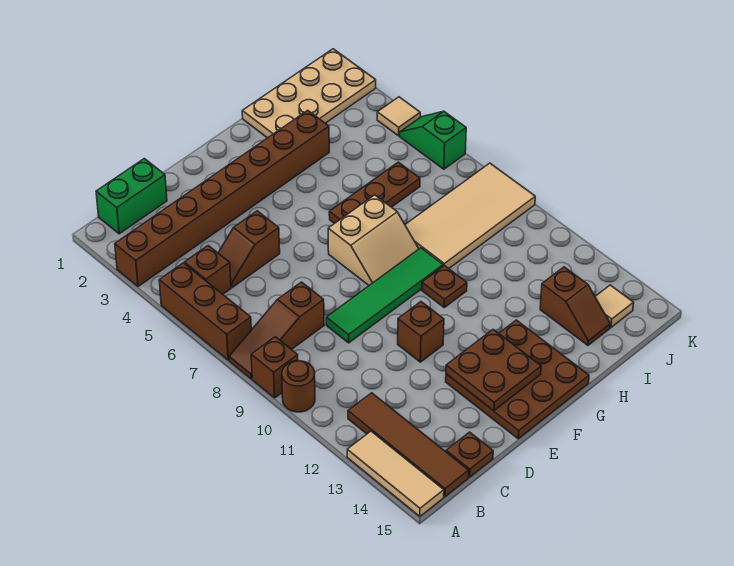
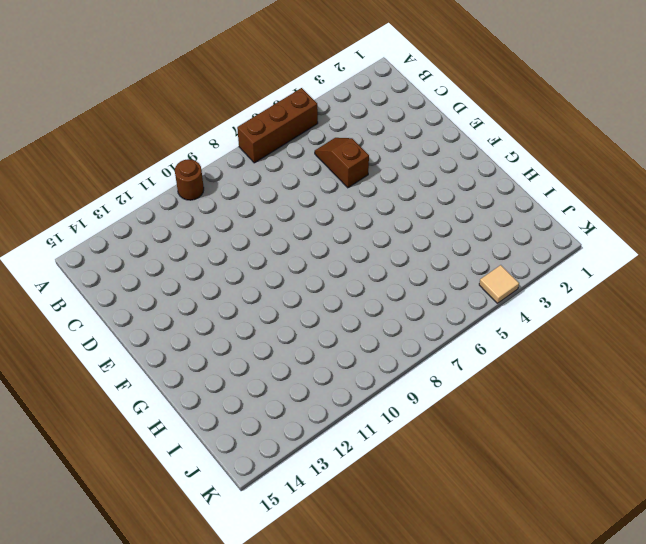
none -> brown brick A3:H3 level 1
none -> brown slope A8:C8 level 1 top C
none -> brown brick A9 level 1

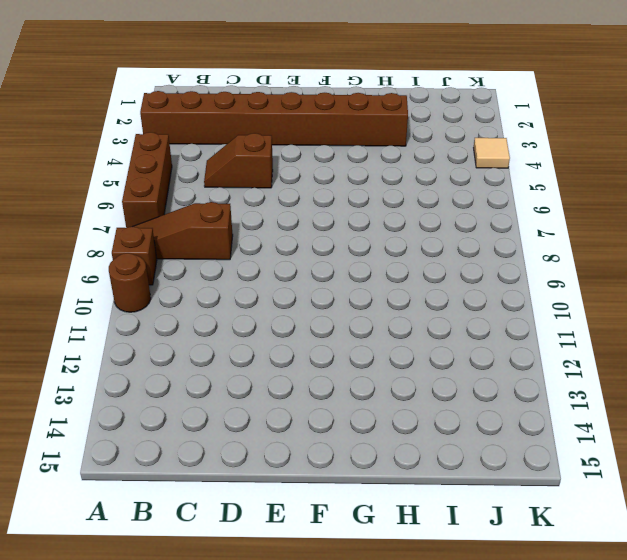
none -> tan tile A13:A15 level 1
none -> green brick B1:C1 level 1
none -> brown brick B5 level 1

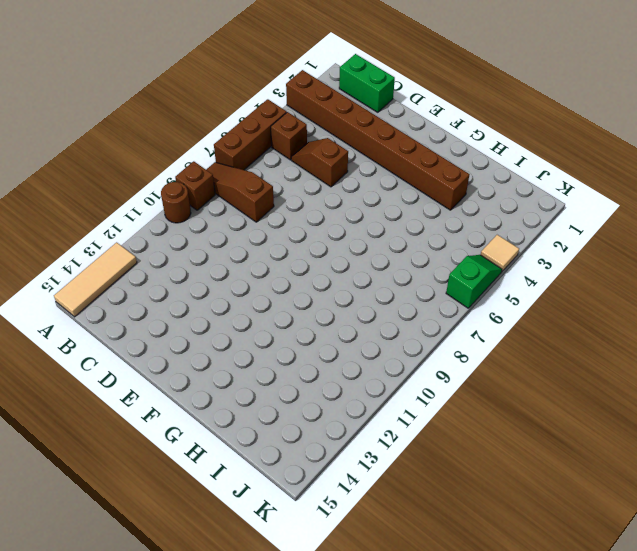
none -> brown tile B12:B15 level 1
none -> brown plate C15 level 1
none -> green tile D9:G9 level 1

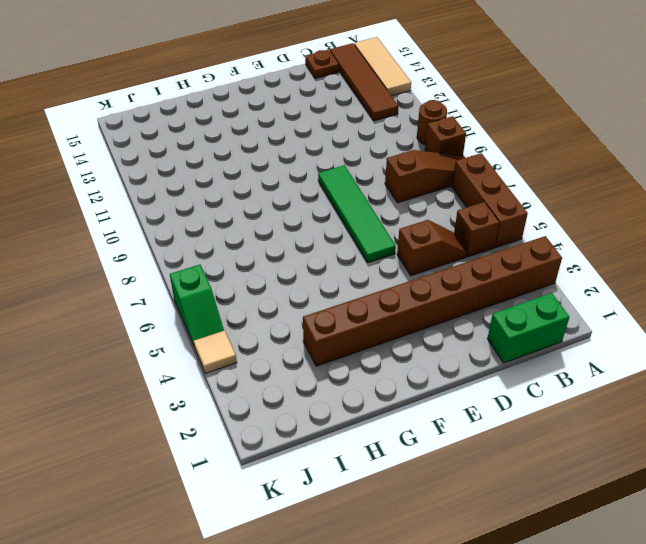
green tile E6:E9 level 1 -> green tile D9:G9 level 1
none -> brown brick E11 level 1
none -> brown plate E13:G15 level 1
none -> tan slope F7:G8 level 1 top 7

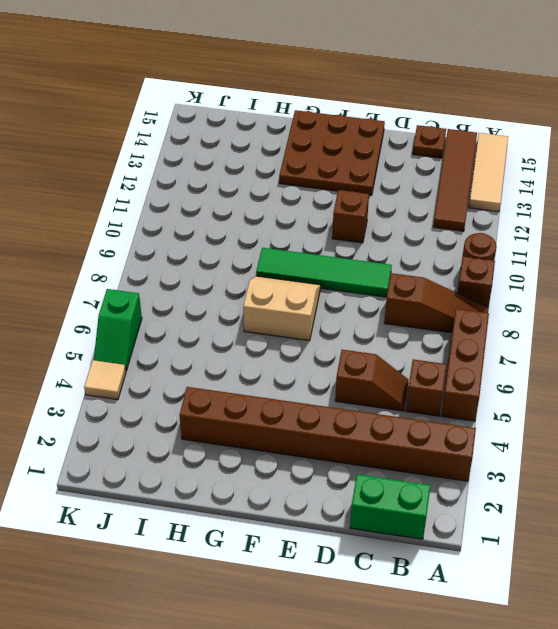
none -> brown plate G6:I6 level 1
none -> brown plate G10 level 1
none -> tan plate H1:K2 level 1

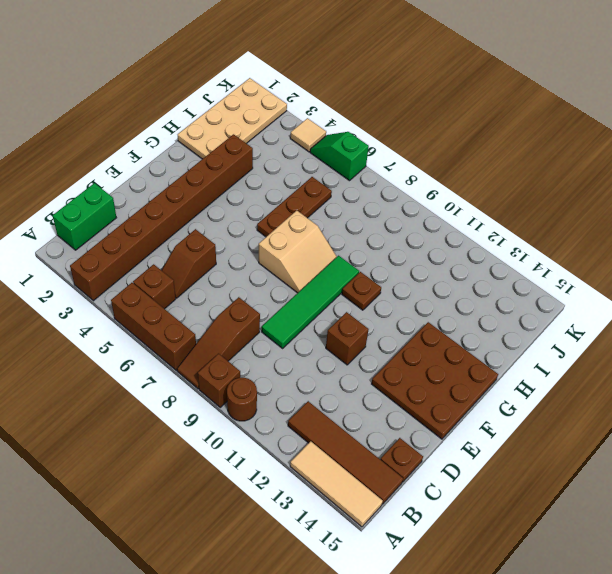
none -> tan tile H8:K9 level 1
none -> brown slope I13:I14 level 1 top 13
none -> tan tile J14 level 1

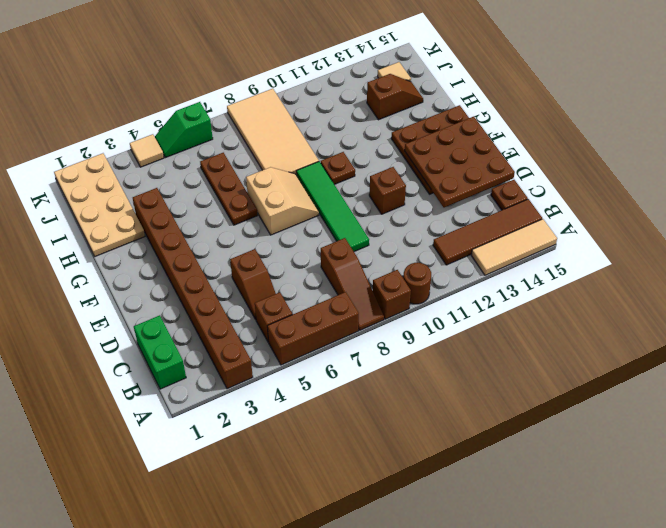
brown plate D13:F15 level 2 -> brown plate E13:F14 level 2

